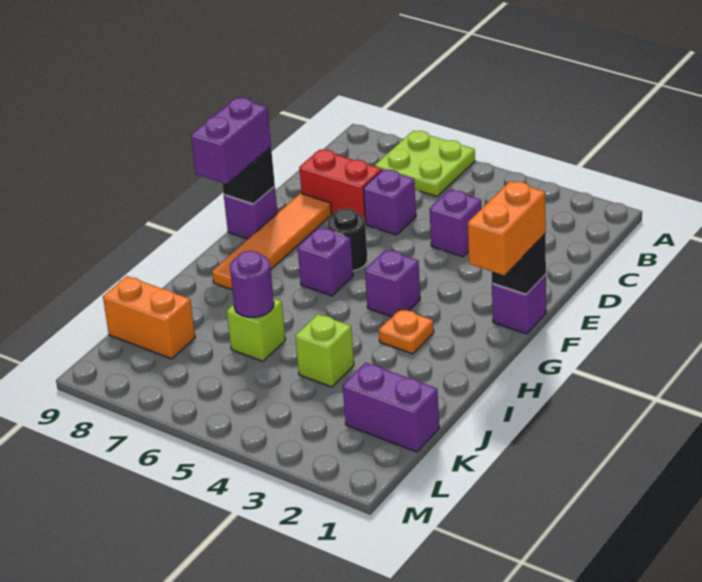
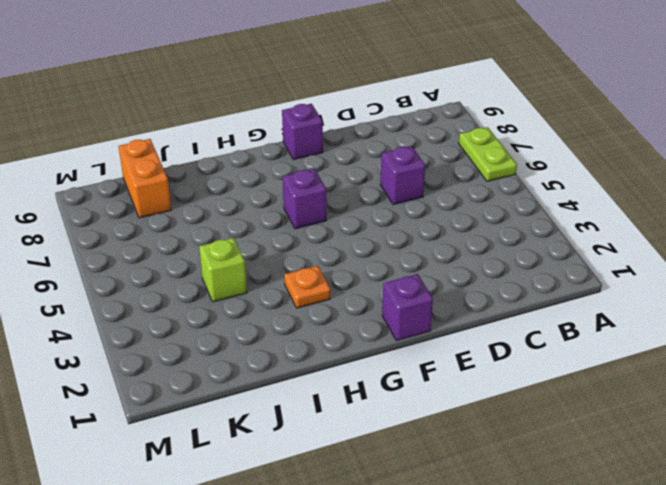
lime plate A6:A7 level 1 -> lime plate A6:B7 level 1
none -> purple brick D4 level 1
none -> red brick D7:D8 level 1
none -> orange tile E8:H8 level 1

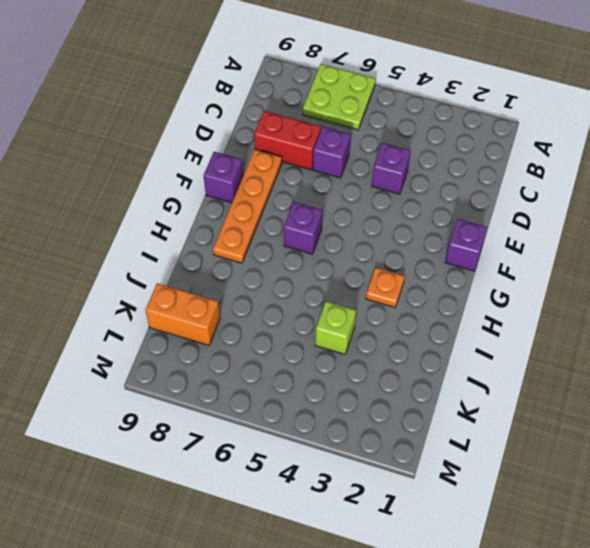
orange plate E8:H8 level 1 -> orange tile E8:H8 level 1
none -> black round brick F6 level 1
none -> purple brick G4 level 1
none -> lime brick J6 level 1

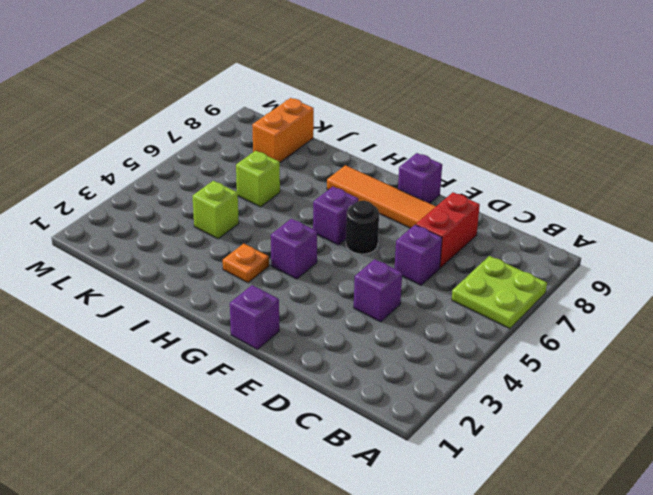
none -> purple brick K1:K2 level 1
none -> black brick F1 level 2
none -> black brick F9 level 2

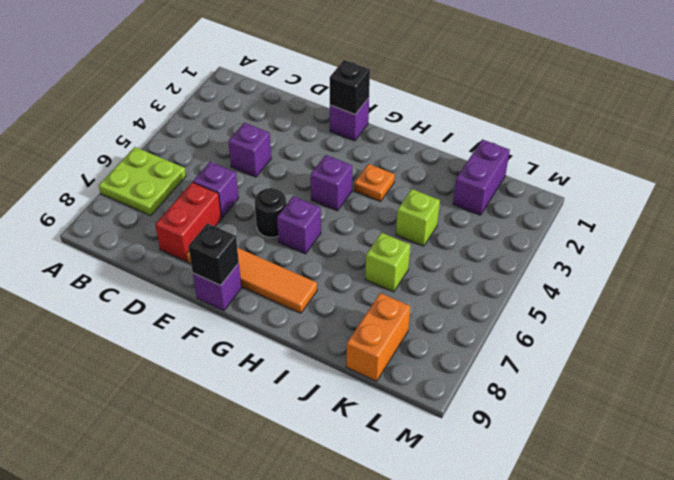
none -> purple round brick J6 level 2
none -> orange brick F1:G1 level 3
none -> purple brick F9:G9 level 3

